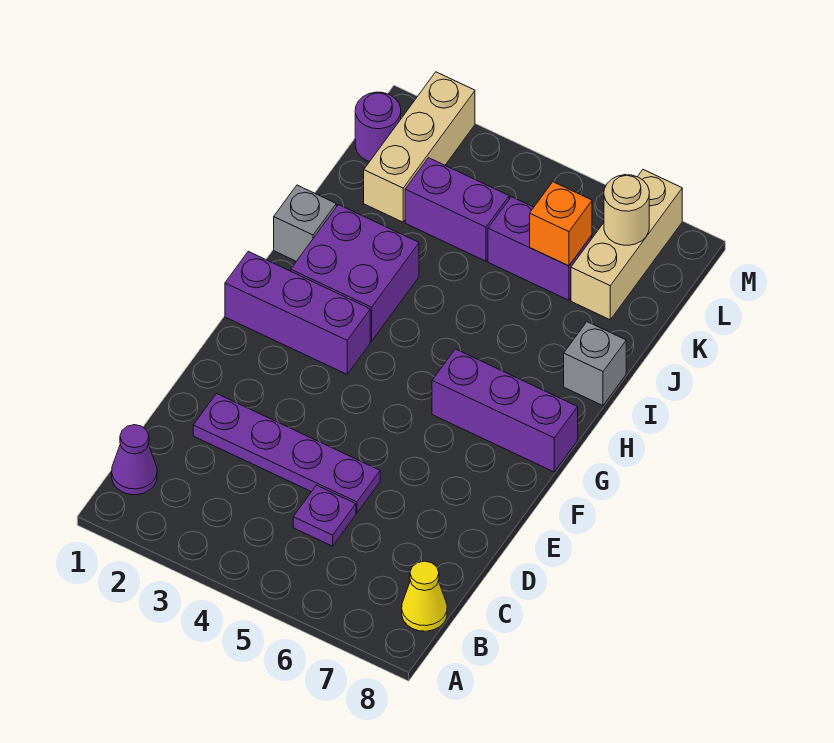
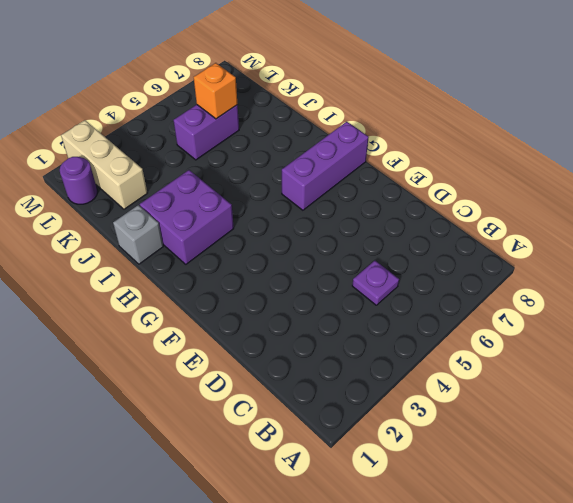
none -> purple cone B1 level 1
none -> yellow cone B8 level 1
none -> purple plate D2:D5 level 1

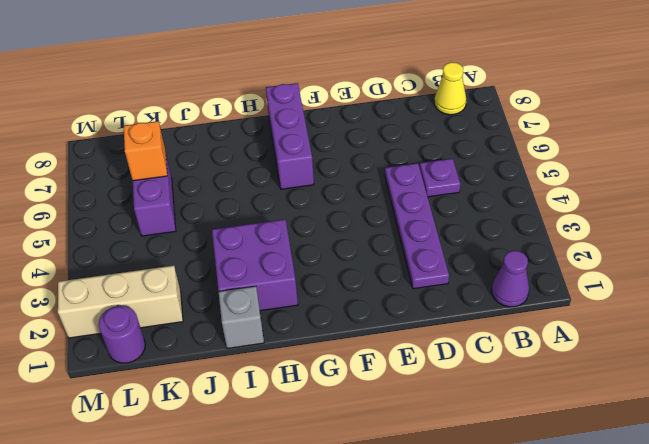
none -> purple brick G1:G3 level 1
none -> grey brick I8 level 1
none -> purple brick K3:K4 level 1

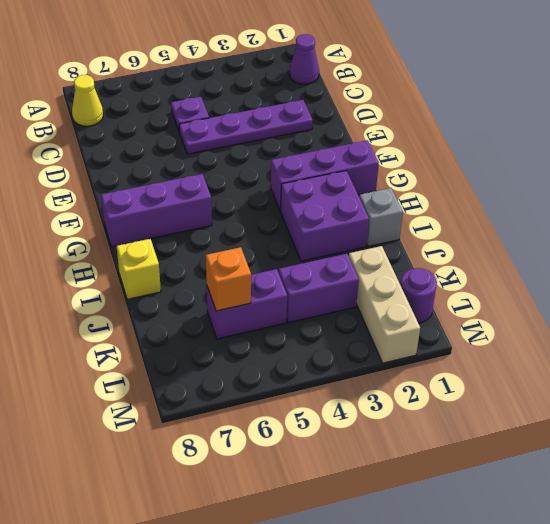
yellow brick I8 level 1 -> grey brick I8 level 1
none -> tan brick K7:M7 level 1
none -> tan round brick L7 level 2

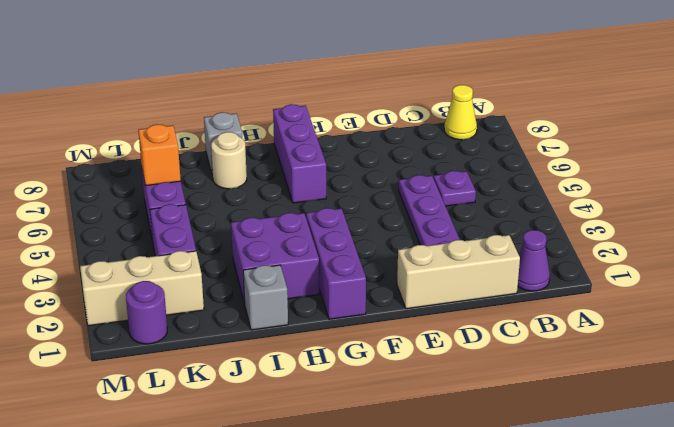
tan brick C1:E1 level 1 -> tan brick K7:M7 level 1
tan round brick I7 level 1 -> tan round brick L7 level 2

